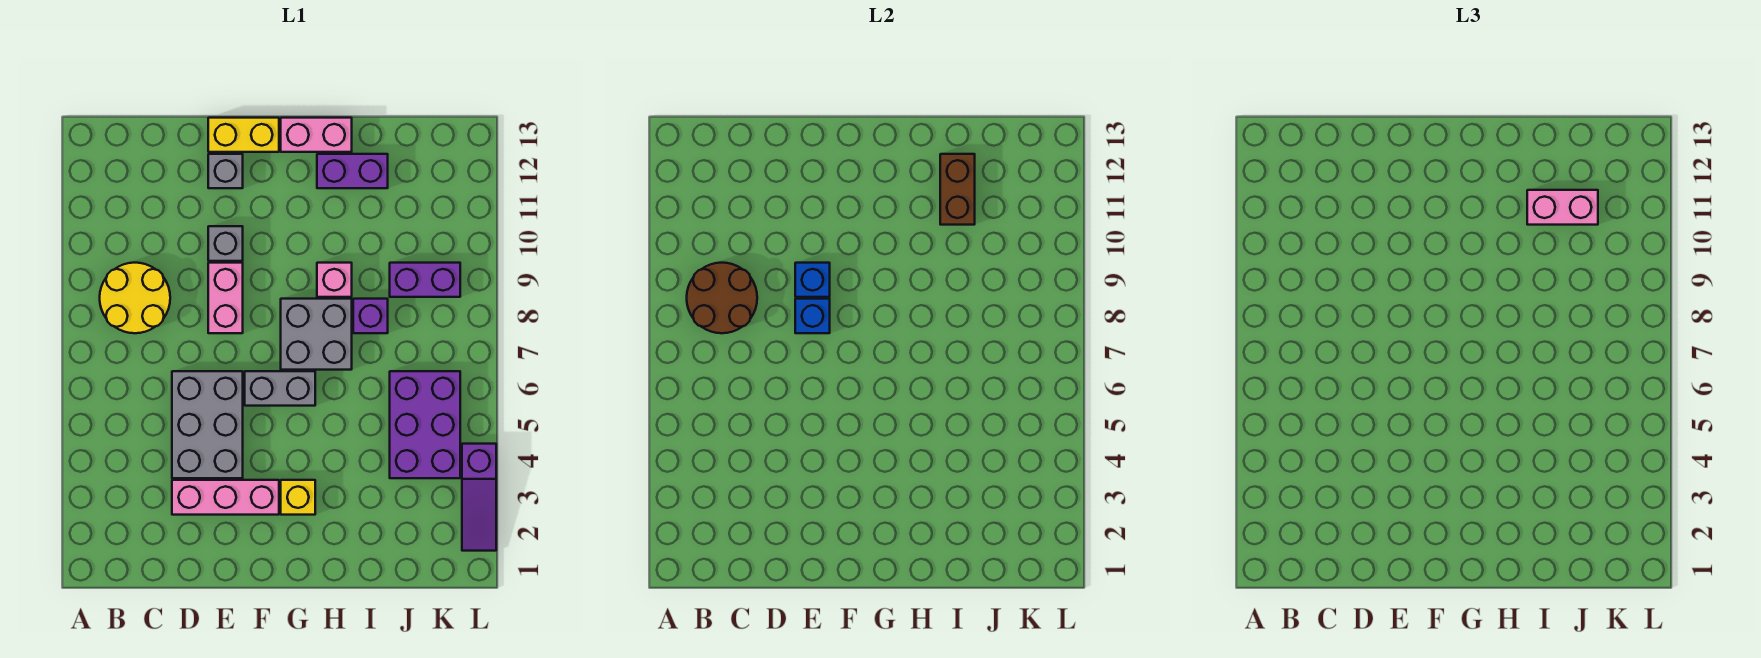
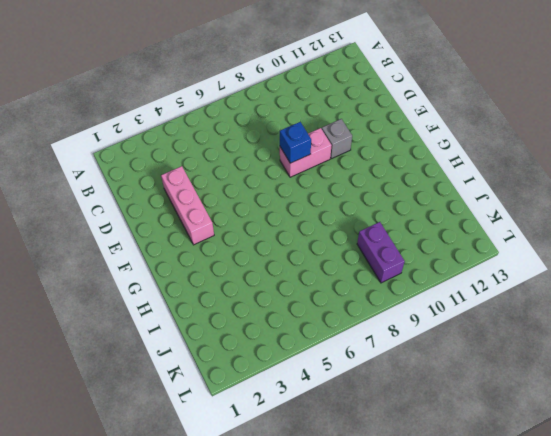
none -> yellow round brick B8:C9 level 1
none -> grey brick D4:E6 level 1
none -> grey brick E12 level 1

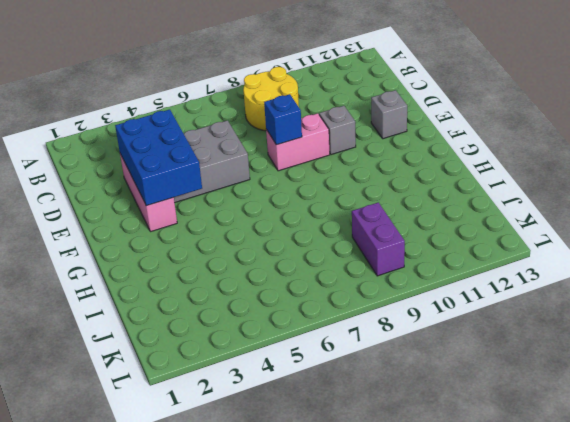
blue brick D3:F4 level 2 -> none
none -> yellow brick E13:F13 level 1
none -> grey brick F6:G6 level 1
none -> yellow brick G3 level 1

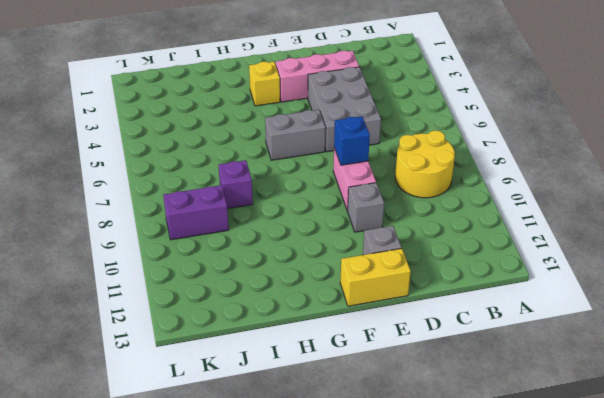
none -> grey brick G7:H8 level 1
none -> pink brick G13:H13 level 1
none -> pink brick H9 level 1

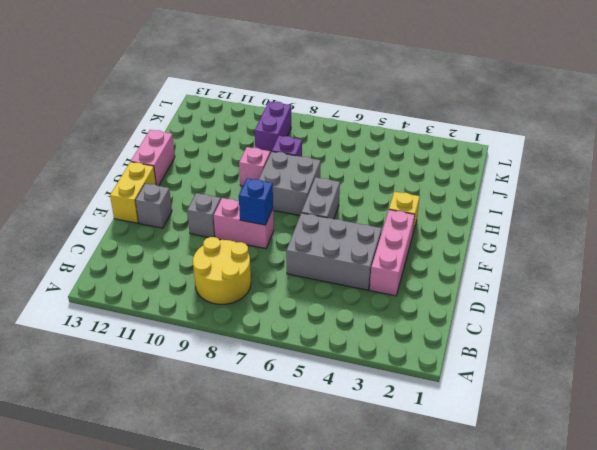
none -> purple brick H12:I12 level 1
none -> purple brick J4:K6 level 1
none -> purple slope L2:L4 level 1 top 4

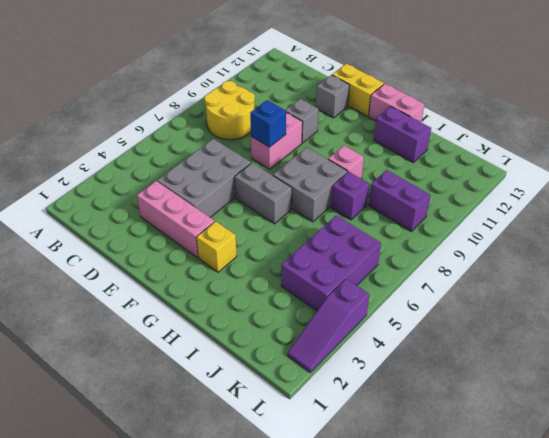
none -> brown round brick B8:C9 level 2
none -> blue brick E9 level 2
none -> brown brick I11:I12 level 2

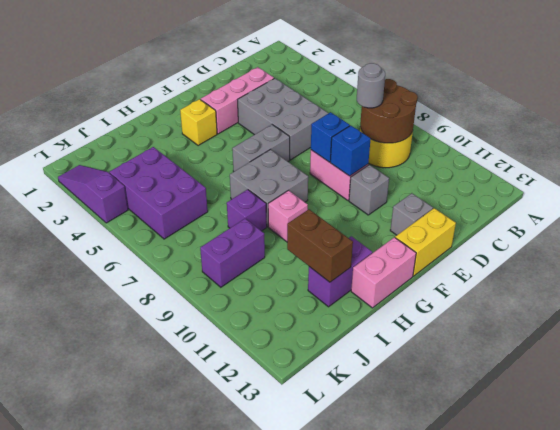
grey round brick C8 level 3 -> none
none -> pink brick I11:J11 level 3

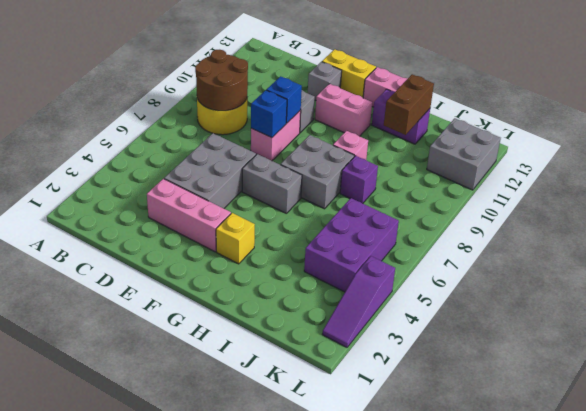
pink brick F11:G11 level 1 -> pink brick I11:J11 level 3
grey brick K11:L12 level 1 -> none
none -> purple brick J9:K9 level 1

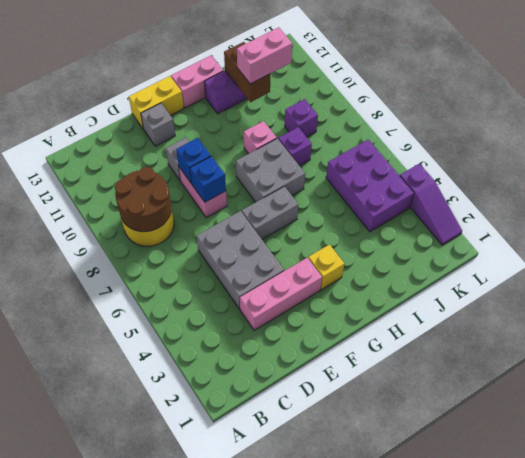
purple brick J9 level 1 -> purple brick J9:K9 level 1

